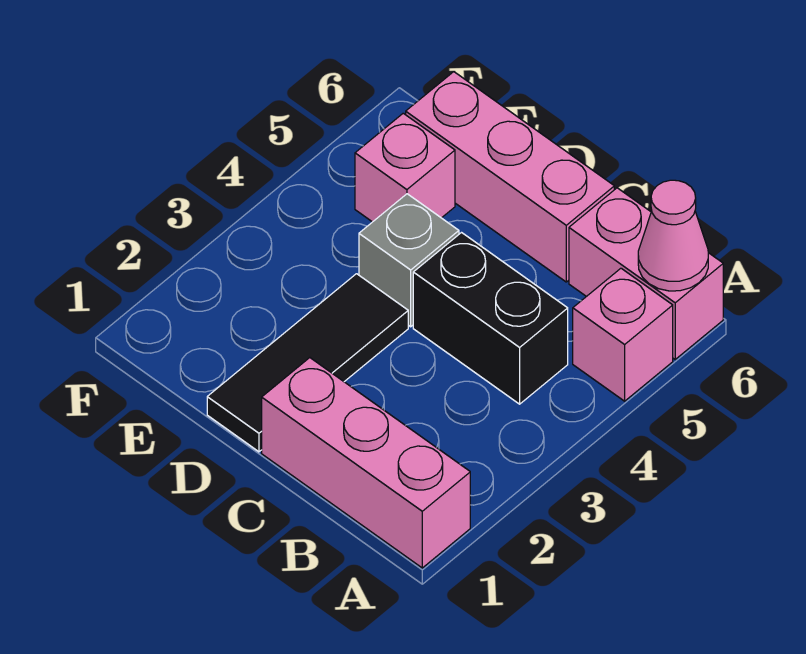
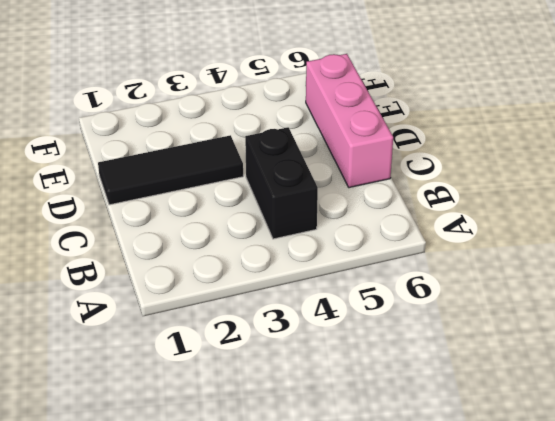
none -> pink brick A1:C1 level 1
none -> pink brick A5 level 1

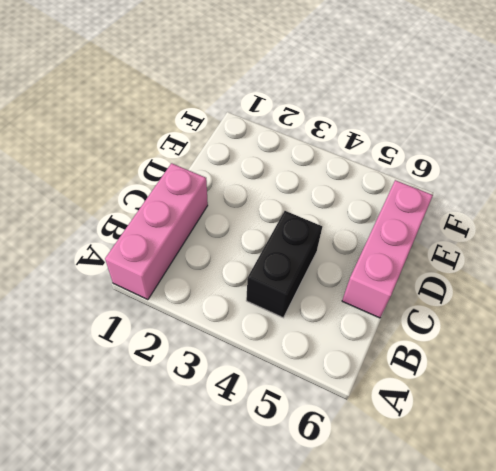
none -> pink brick A5 level 1
none -> pink brick A6:B6 level 1

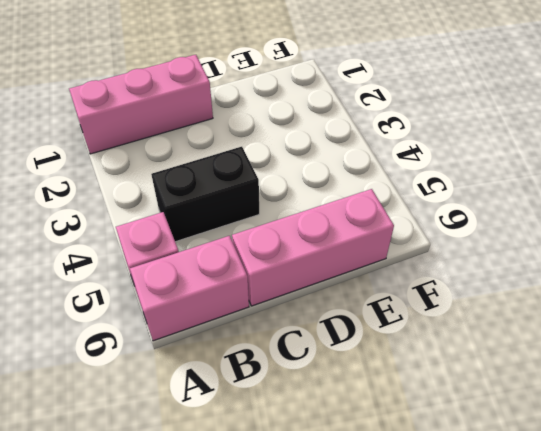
none -> black tile D1:D3 level 1
none -> grey brick D4 level 1

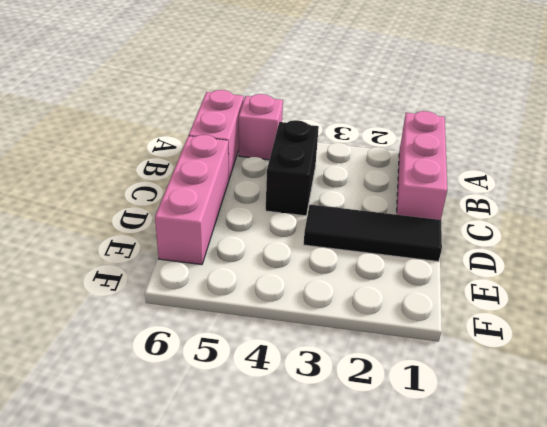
none -> grey brick D4 level 1
none -> pink brick E5 level 1

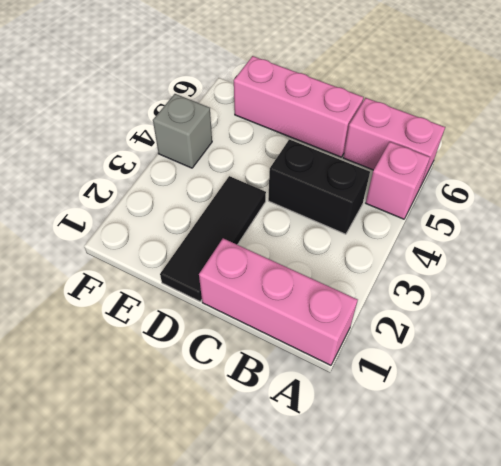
grey brick F4 level 1 -> grey brick D4 level 1
none -> pink brick E5 level 1
none -> pink cone A6 level 2

